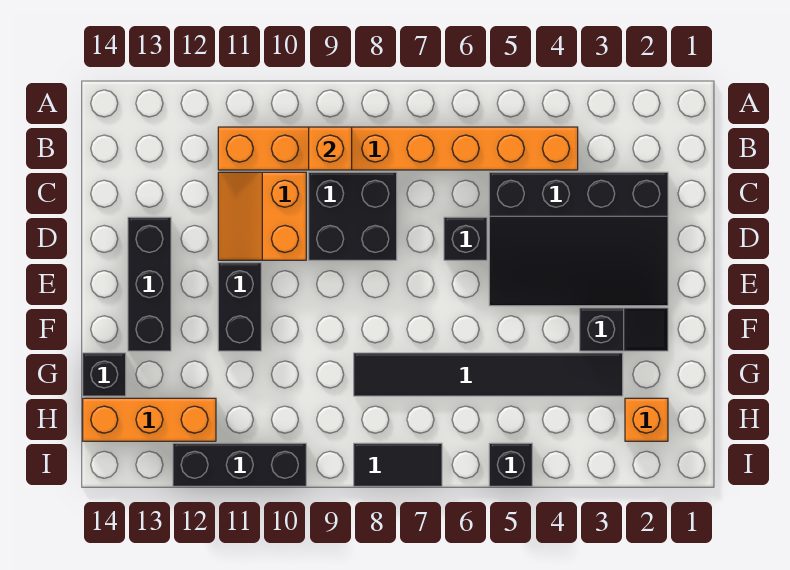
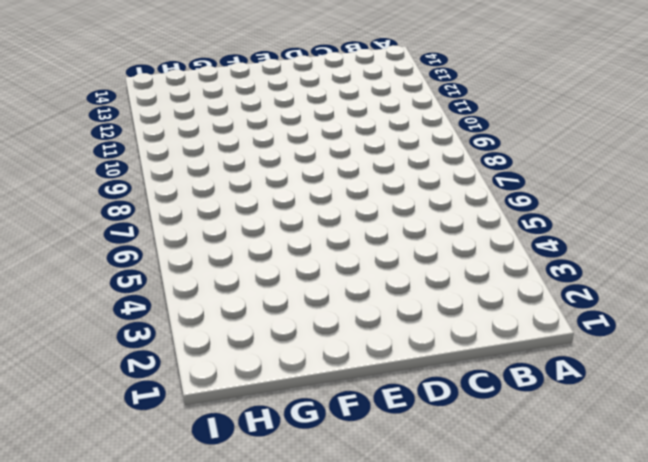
none -> orange brick B4:B11 level 1
none -> black slope C2:E5 level 1 top C
none -> black brick C8:D9 level 1

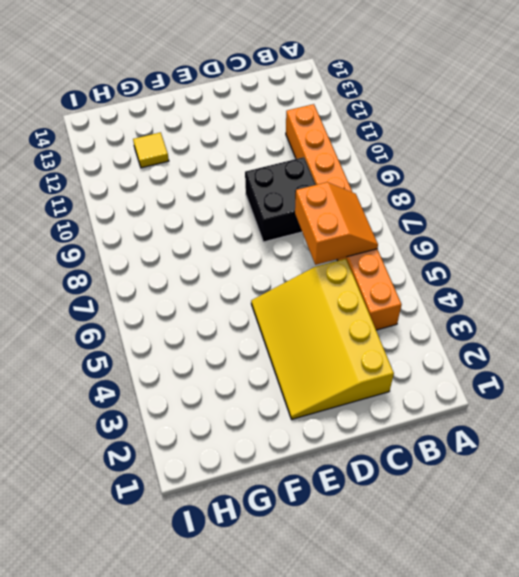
orange slope B6:C7 level 2 top C -> orange slope C10:D11 level 1 top 10
yellow slope C2:E5 level 1 top C -> black slope C2:E5 level 1 top C
yellow tile G12 level 1 -> none
none -> black brick D6 level 1
none -> black brick D13:F13 level 1
none -> black brick E11:F11 level 1

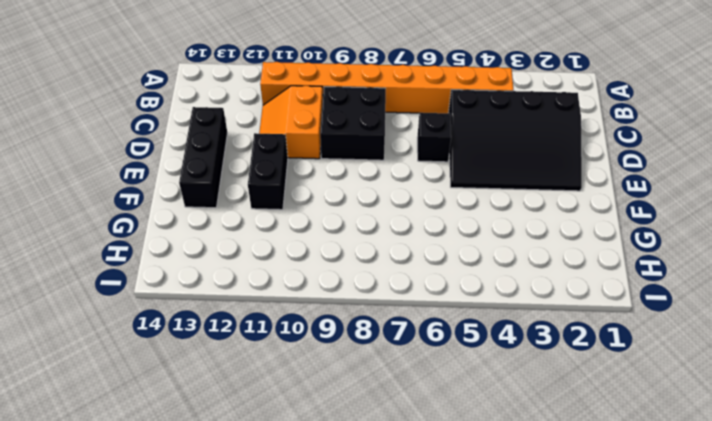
none -> black slope F2:F3 level 1 top 3
none -> black tile G3:G8 level 1
none -> black brick G14 level 1

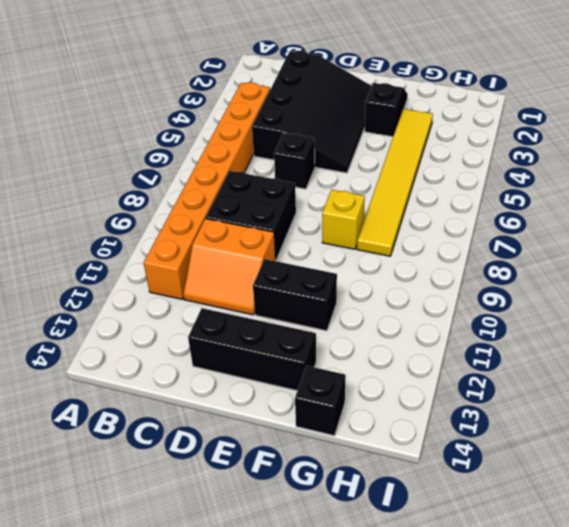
yellow brick F8 level 1 -> none
yellow tile G3:G8 level 1 -> black tile G3:G8 level 1
none -> orange brick H2 level 1
none -> orange brick H12:H14 level 1
none -> black brick I5 level 1

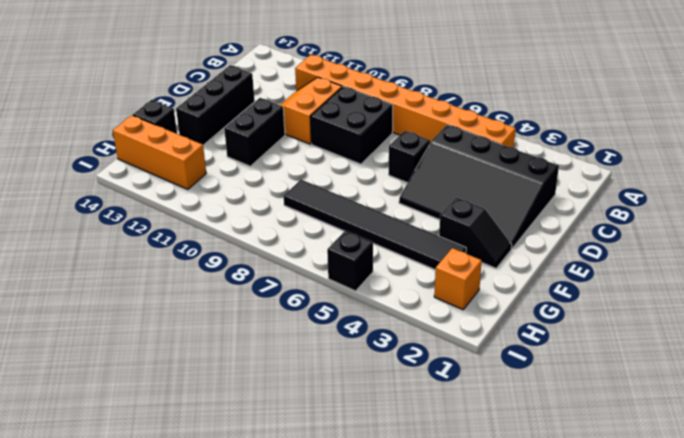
none -> black tile I7:I8 level 1
none -> black brick I10:I12 level 1
none -> orange brick B9 level 2

